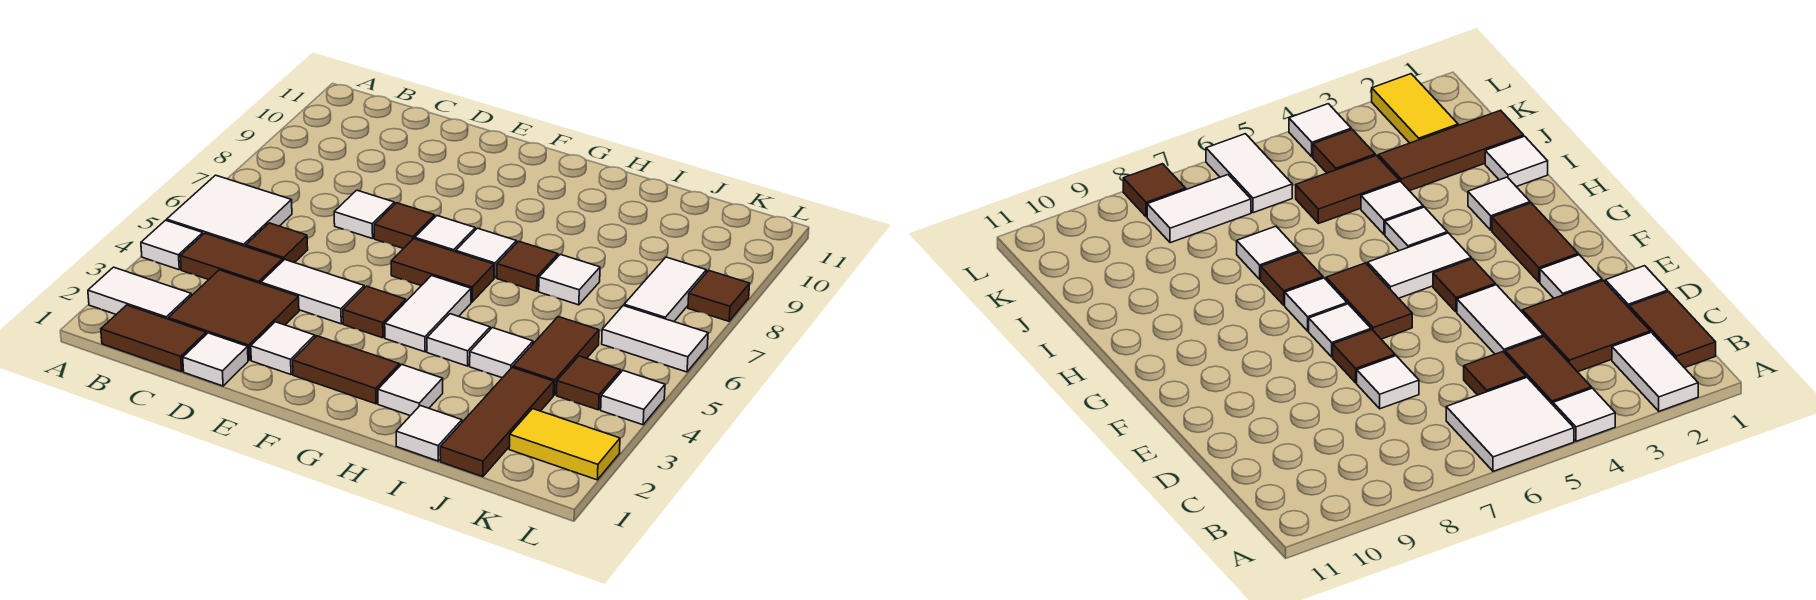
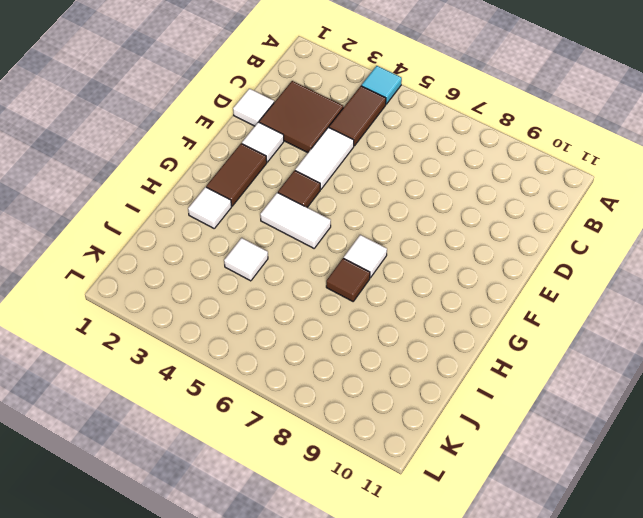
cyan tile A4 level 1 -> white tile A4 level 1
none -> white tile A2:B2 level 1
none -> white tile A5:B6 level 1
none -> brown tile B1:C1 level 1
none -> brown tile C5 level 1

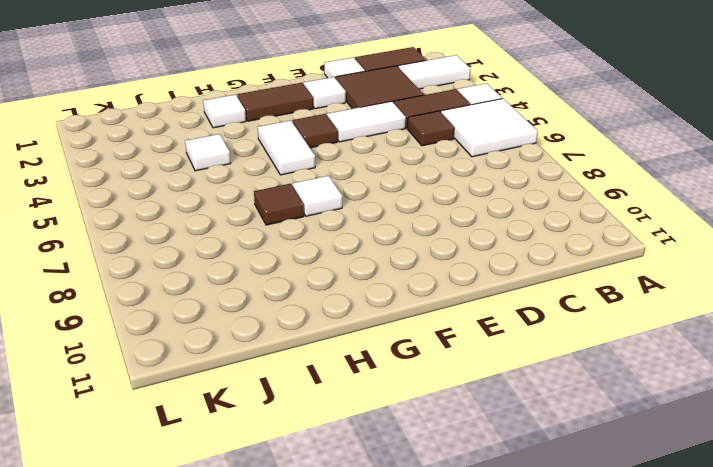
none -> white tile D7 level 1
none -> brown tile E7 level 1
none -> brown tile F6:G6 level 1
none -> white tile F7 level 1

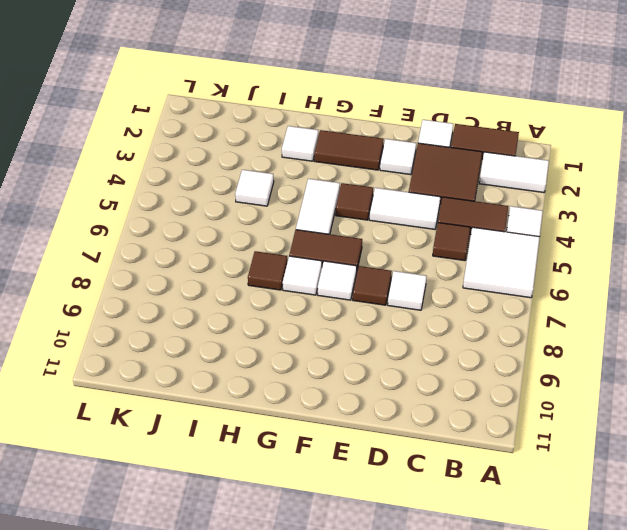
none -> white tile H4 level 1
none -> white tile I1 level 1
none -> white tile I7 level 1
none -> brown tile J1:J3 level 1

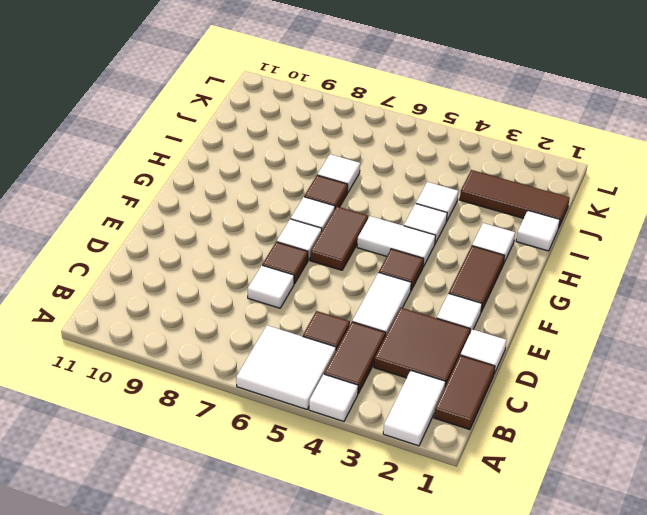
none -> brown tile J4:J5 level 1
none -> yellow tile K2:L2 level 1
none -> brown tile K4 level 1
none -> white tile K6:L6 level 1

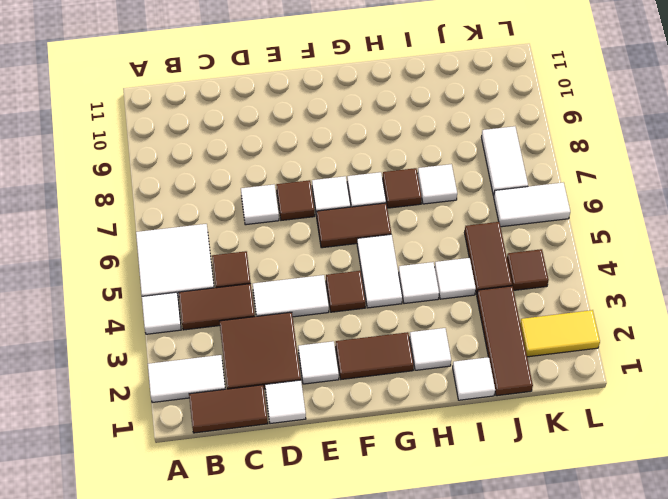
none -> white tile L4 level 1
none -> brown tile L8 level 1

